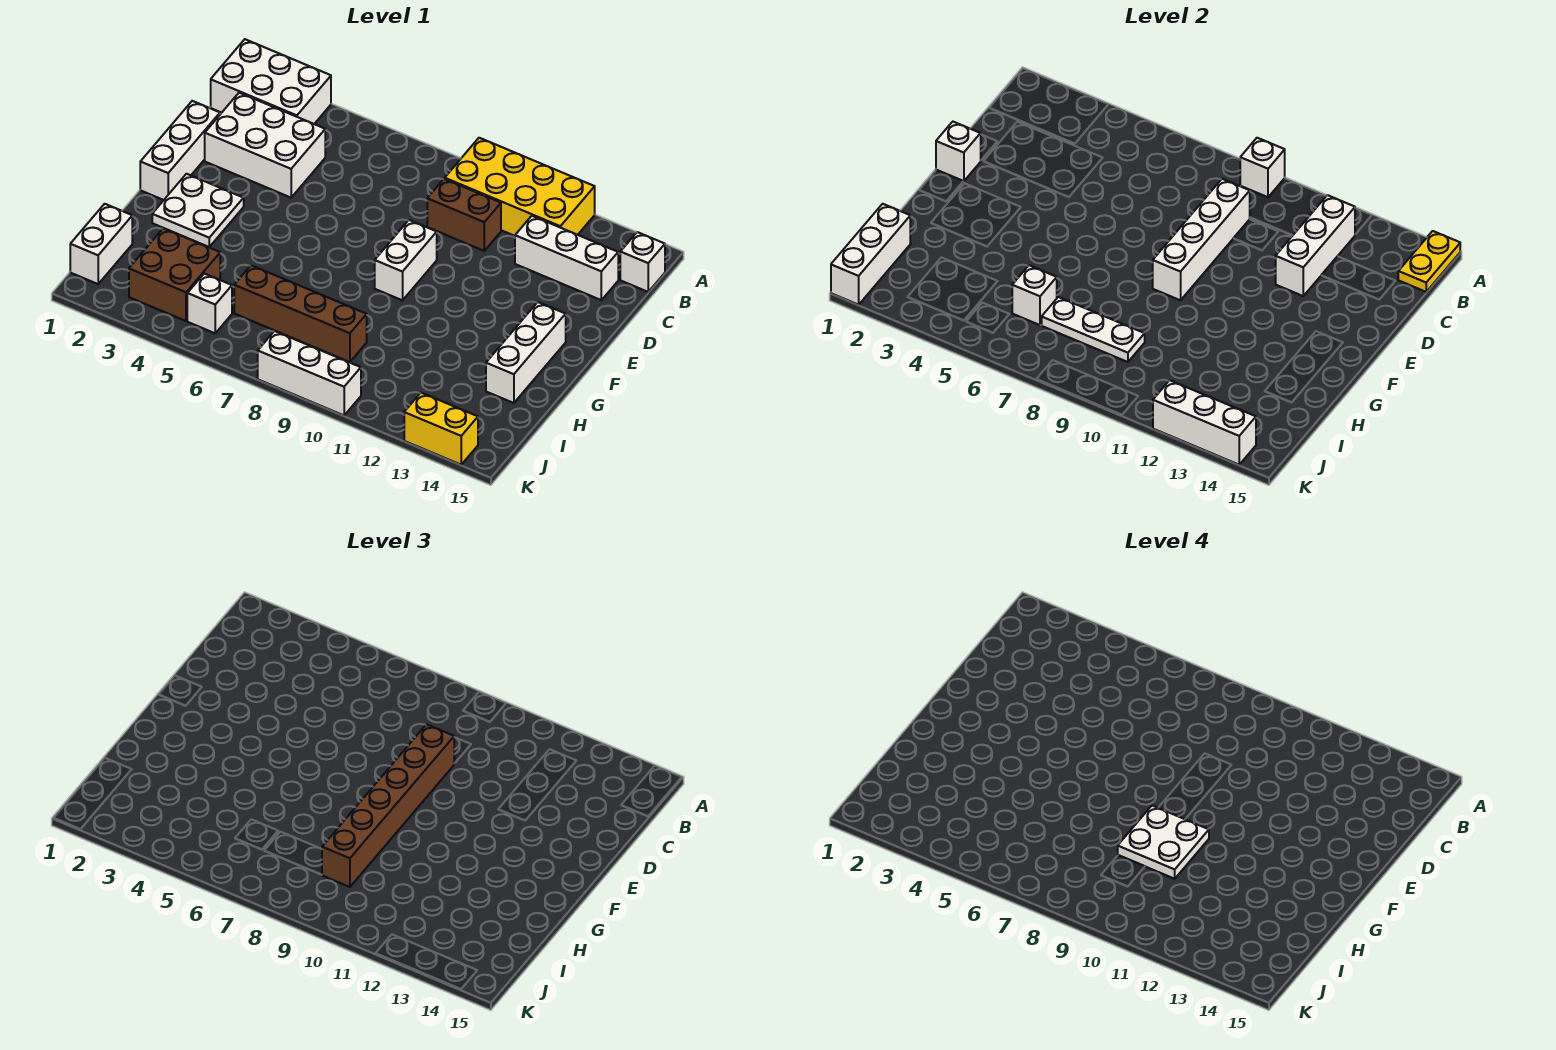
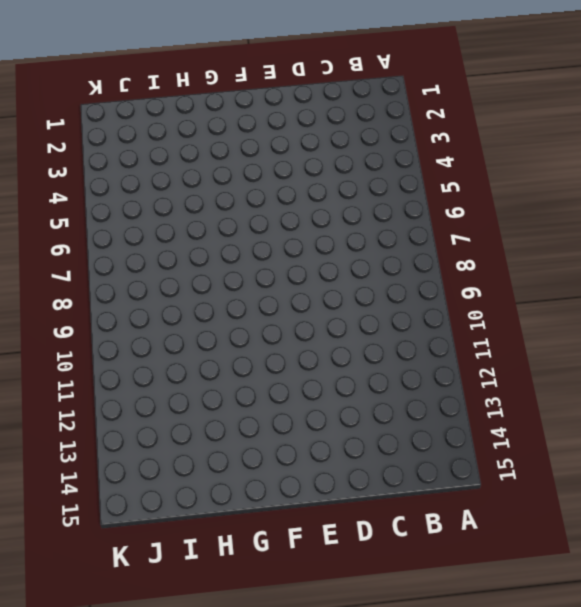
none -> white brick A1:B3 level 1
none -> yellow brick A9:B12 level 1
none -> white brick B15 level 1

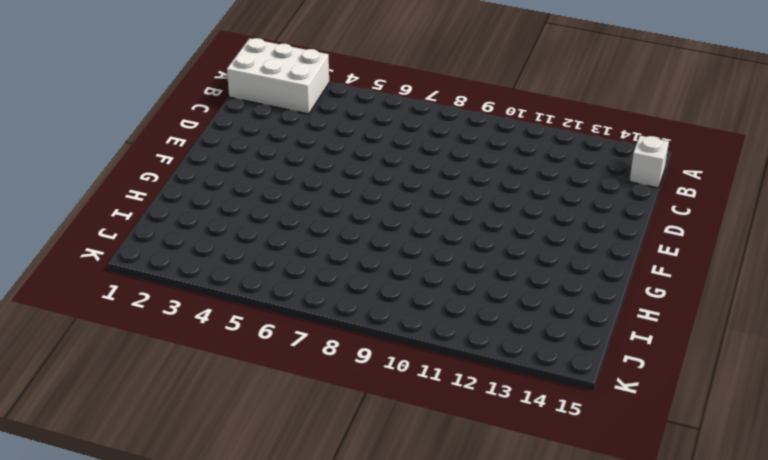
none -> yellow brick A9:B12 level 1
none -> white brick C2:D4 level 1
none -> brown brick C9:C10 level 1

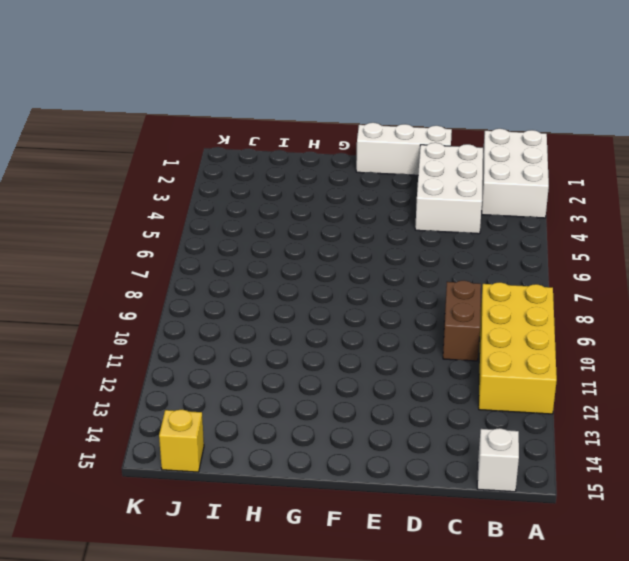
yellow brick J15 level 1 -> none
none -> white brick C12:C14 level 1
none -> white brick E9:F9 level 1
none -> white plate F2:G3 level 1

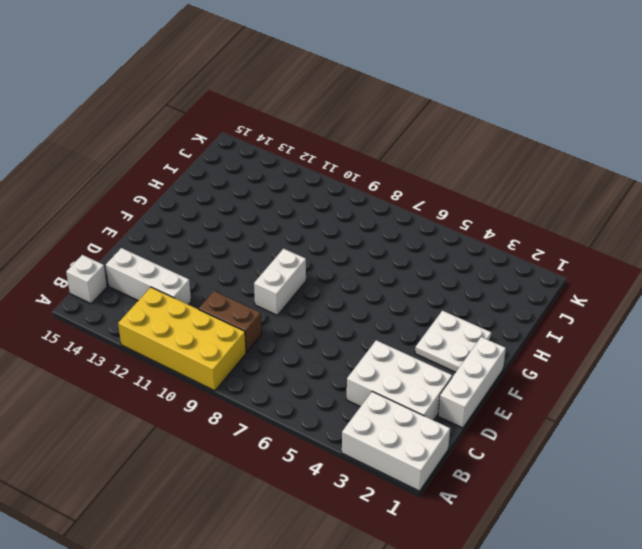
none -> white brick F14:H14 level 1
none -> white brick I1:J1 level 1
none -> brown brick I3:J4 level 1

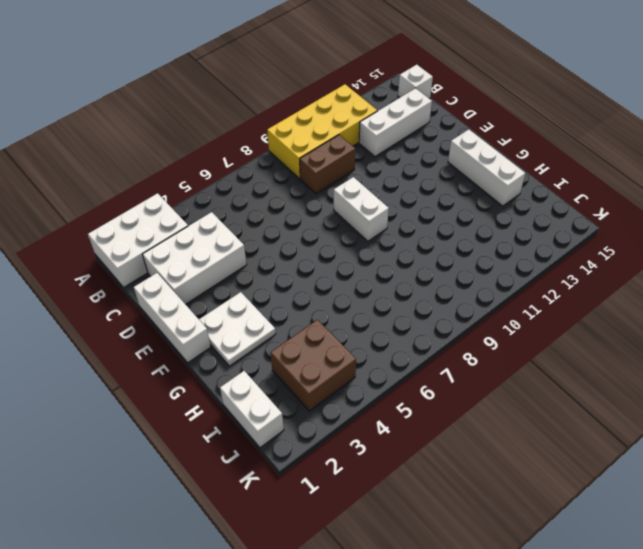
none -> brown brick I6:I9 level 1
none -> white brick J5 level 1
none -> white brick K8:K10 level 1

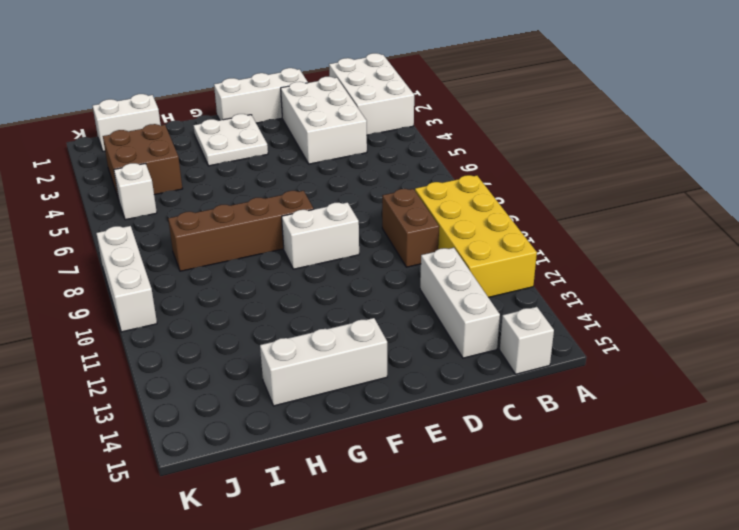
brown brick F8:I8 level 1 -> brown brick I6:I9 level 1
none -> yellow brick K13:K14 level 1
none -> white brick A9 level 2
none -> yellow plate A15:B15 level 2

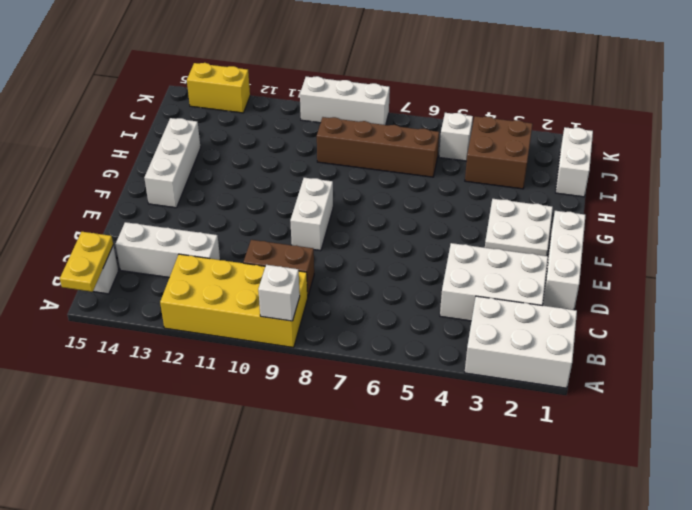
none -> white brick B12:D12 level 2
none -> white brick C9:F9 level 2
none -> white brick E1 level 2

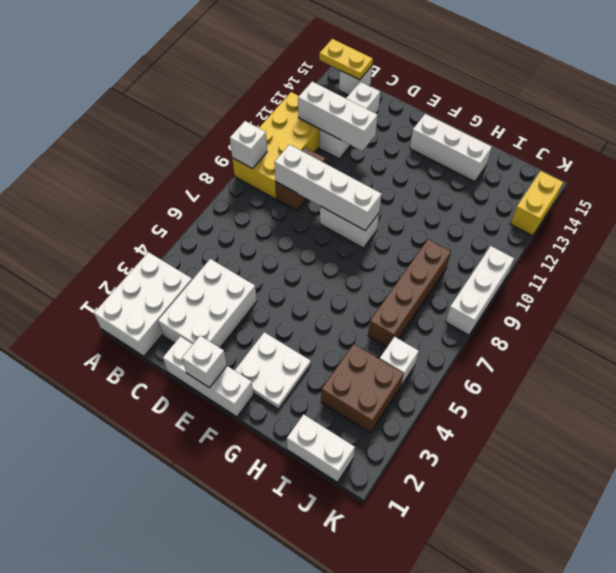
none -> white brick I1:K1 level 2
none -> white brick I6 level 2
none -> white plate I7:I9 level 2

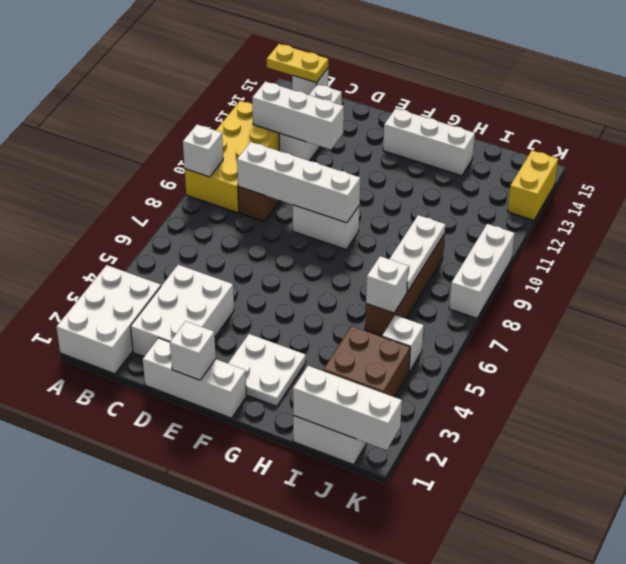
none -> white brick K12:K14 level 2
none -> brown brick D9:I9 level 3
none -> white plate G9:H10 level 4

